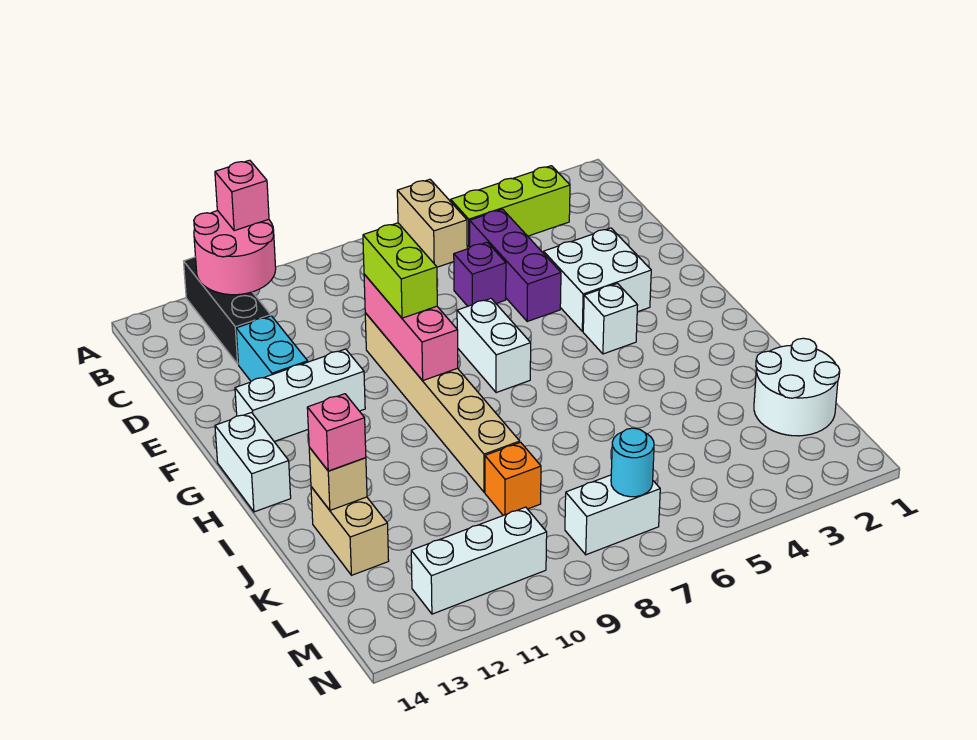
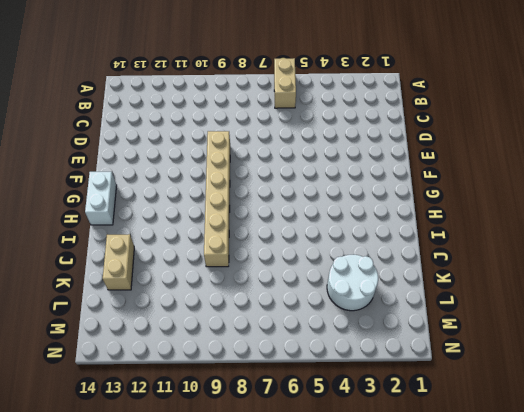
white round brick K3:L4 level 1 -> white round brick K1:L2 level 1
none -> black brick A12:C12 level 1
none -> lime brick B3:B5 level 1
none -> purple brick C5:E5 level 1

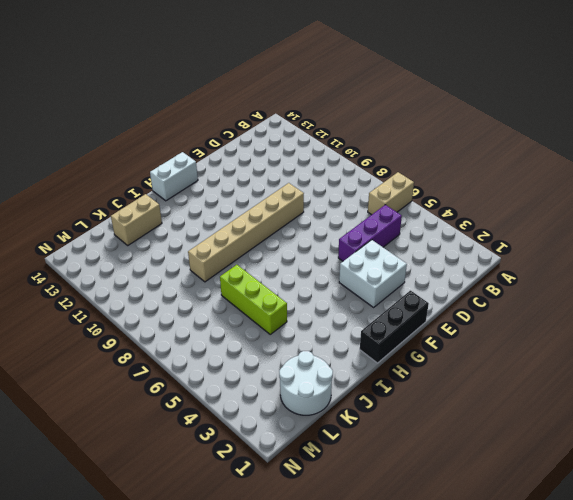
black brick F1:H1 level 1 -> black brick A12:C12 level 1
lime brick J5:J7 level 1 -> lime brick B3:B5 level 1
none -> purple brick D6 level 1
none -> cyan brick D12:E12 level 1
none -> white brick F7:G7 level 1

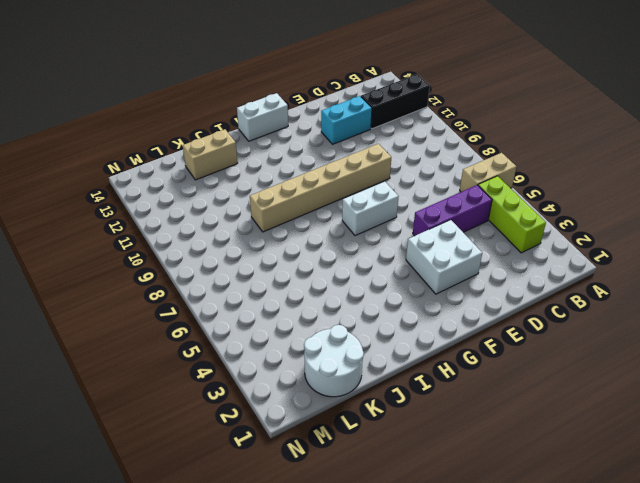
none -> purple brick D6 level 1
none -> white brick F11:F13 level 1
none -> white brick G4 level 1

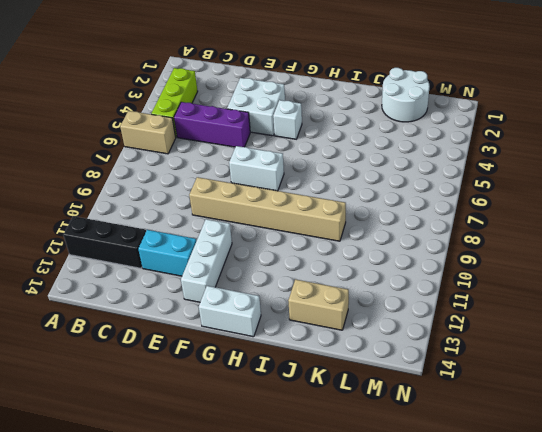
none -> purple brick D6 level 1
none -> orange brick K9 level 1
none -> white brick M7:M8 level 1

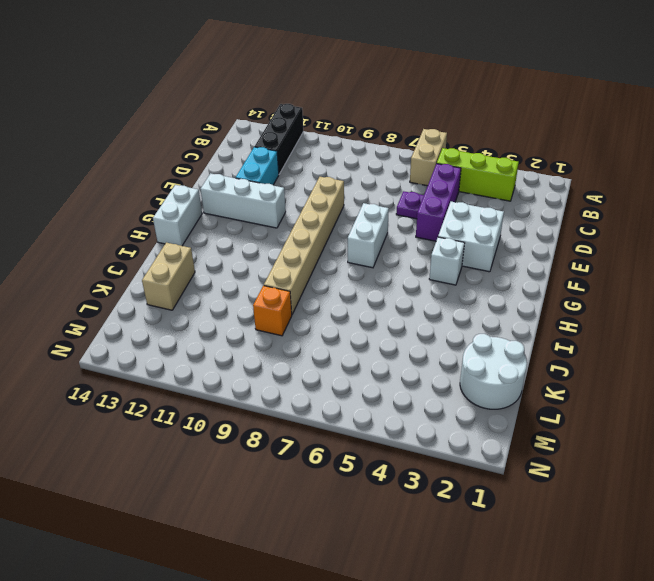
purple plate D6 level 1 -> purple brick D6 level 1
none -> white brick M7:M8 level 1
none -> white brick M10:M12 level 1
none -> pink round brick A11:B12 level 2

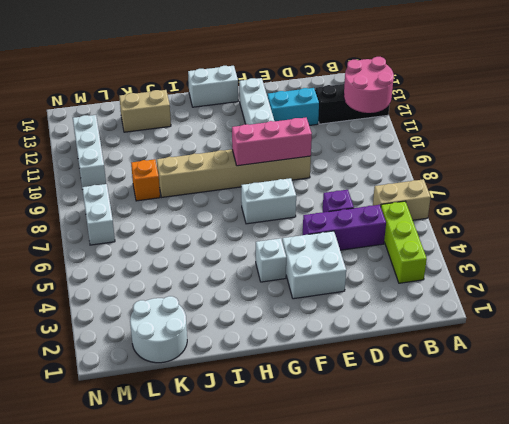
none -> tan brick J13 level 2
none -> cyan round brick M7 level 2
none -> pink brick A11 level 3

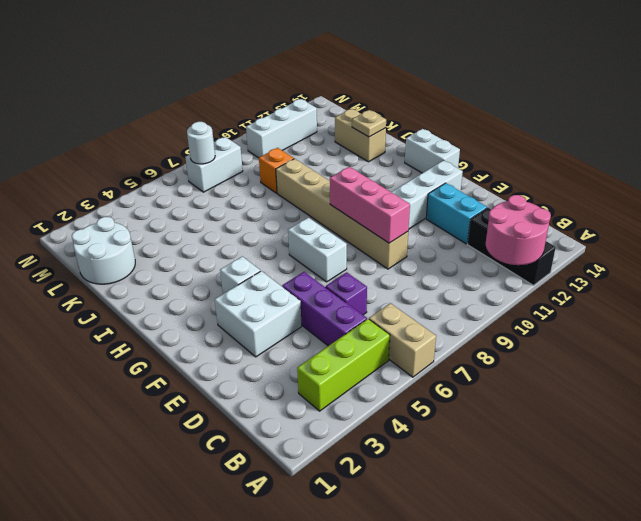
tan plate J13 level 2 -> tan brick J13 level 2
white round brick M7 level 2 -> cyan round brick M7 level 2
none -> pink brick A11 level 3
none -> lime brick E9:F9 level 3
none -> pink brick J13 level 3

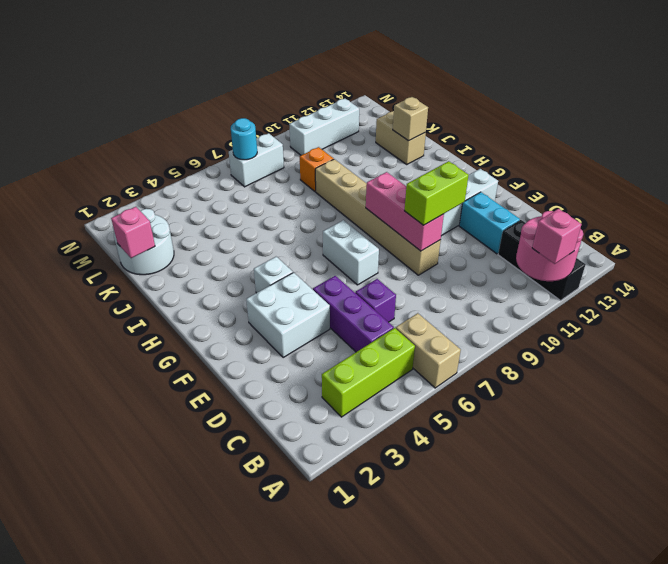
lime brick E9:E10 level 3 -> lime brick E9:F9 level 3
pink brick K1 level 2 -> pink brick J13 level 3
none -> white brick G14:H14 level 1

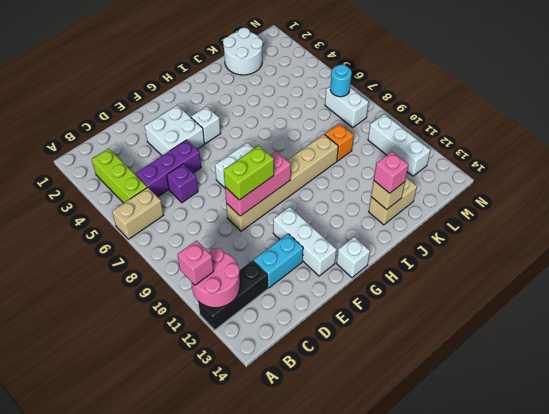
white brick G14 level 1 -> white brick G14:H14 level 1

